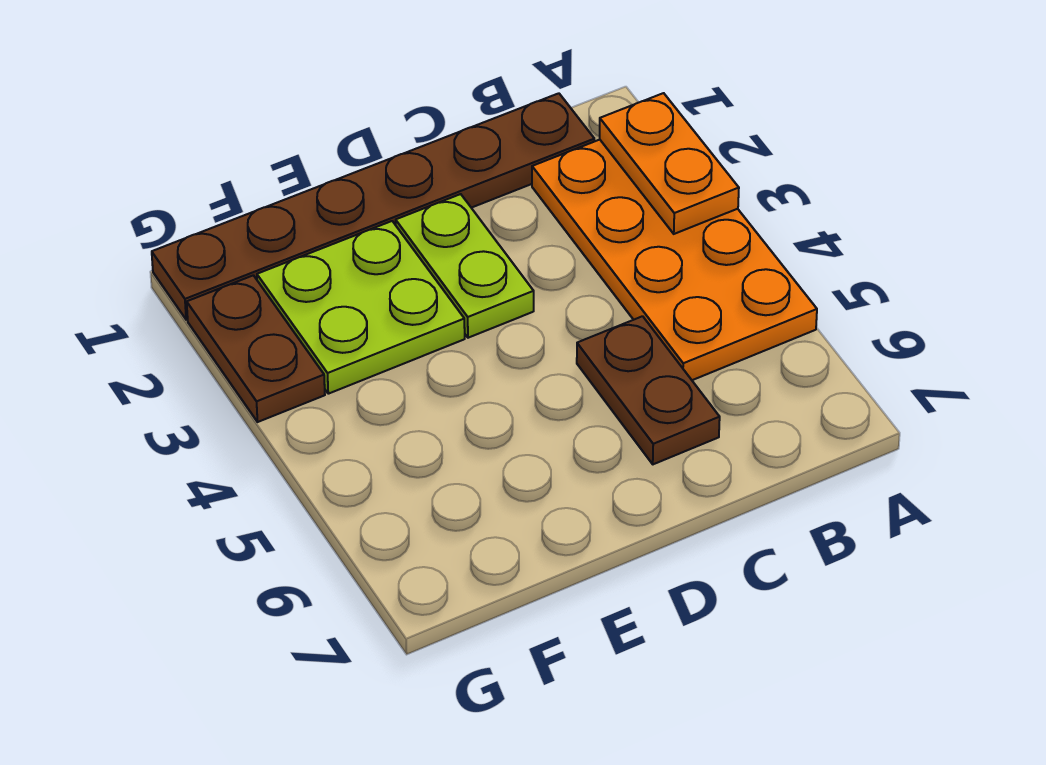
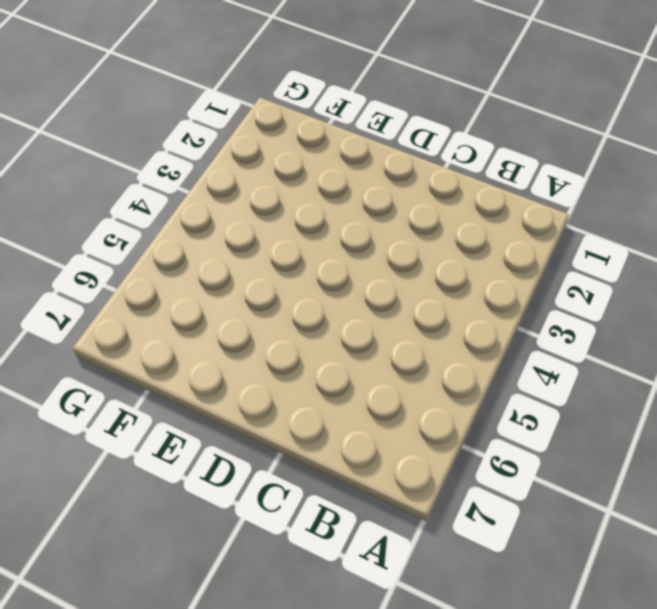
none -> orange plate A2:B5 level 1
none -> brown plate B1:G1 level 1

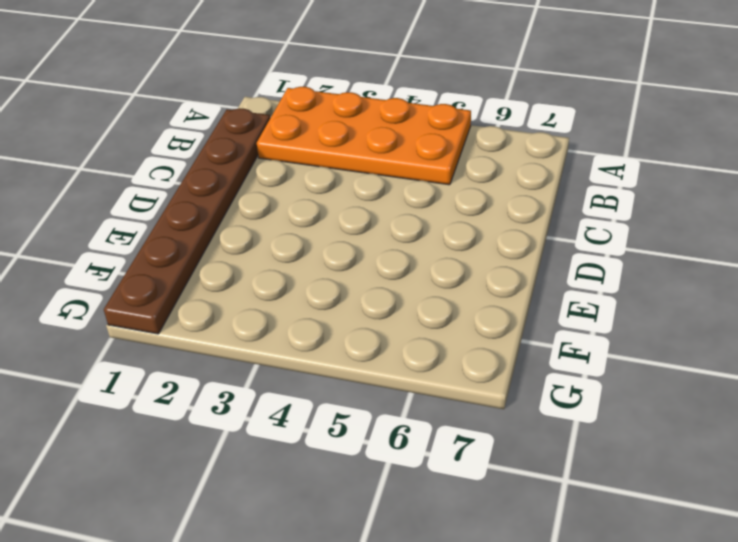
none -> brown plate C5:C6 level 1
none -> lime plate D2:D3 level 1

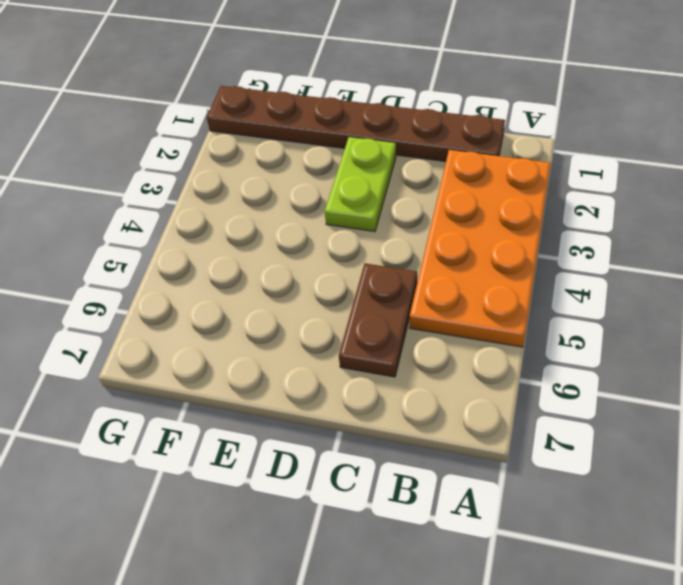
none -> lime plate E2:F3 level 1
none -> brown plate G2:G3 level 1

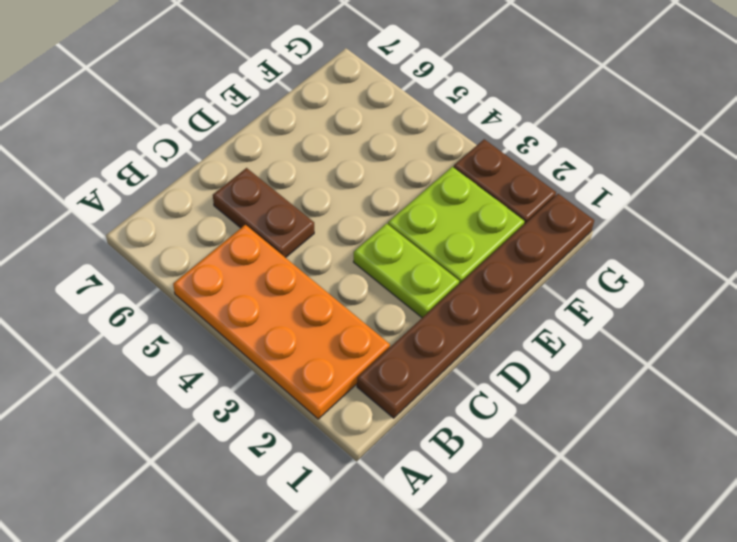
none -> orange plate A2:A3 level 2

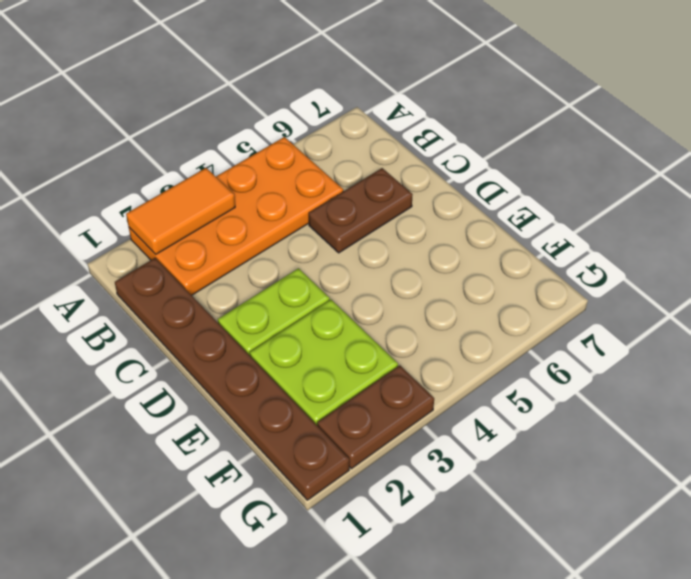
orange tile A2:A3 level 2 -> orange plate A2:A3 level 2

